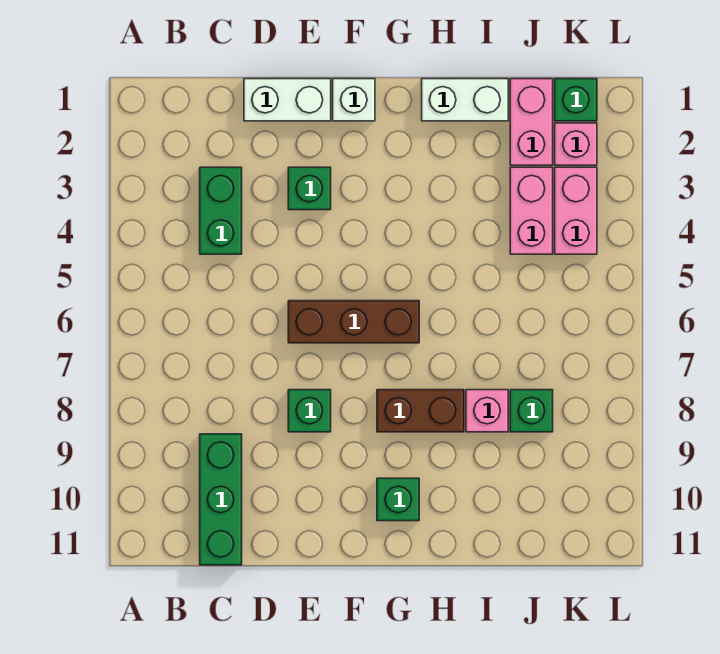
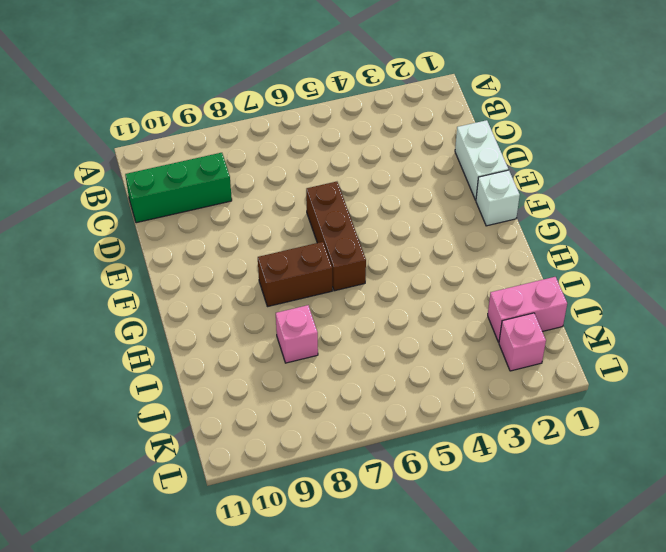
brown brick G7:G8 level 1 -> brown brick G8:H8 level 1
none -> green brick C3:C4 level 1
none -> green brick E3 level 1
none -> green brick E8 level 1

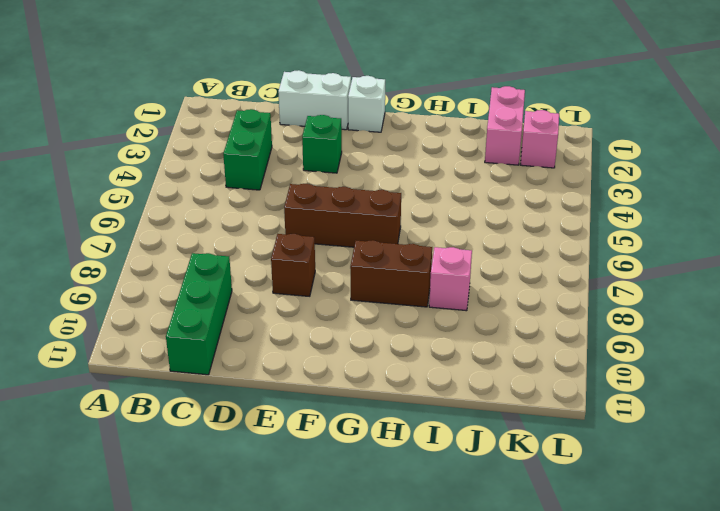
brown brick E8 level 1 -> green brick E8 level 1
none -> green brick G10 level 1
none -> white brick H1:I1 level 1
none -> pink brick J3:J4 level 1

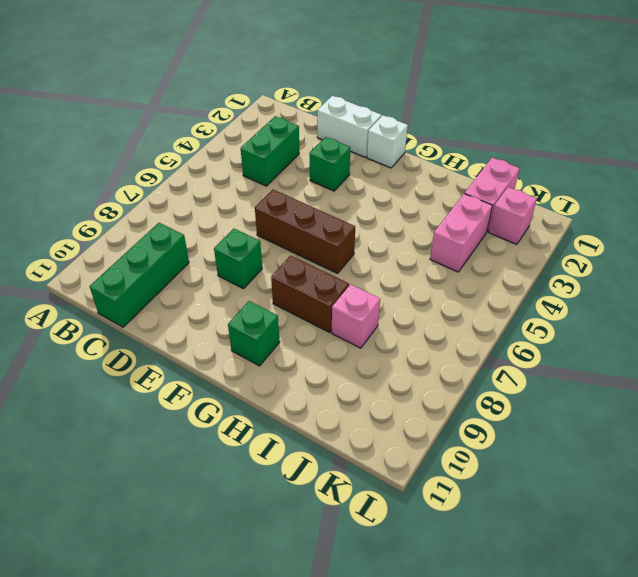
none -> white brick H1:I1 level 1
none -> green brick J8 level 1
none -> green brick K1 level 1

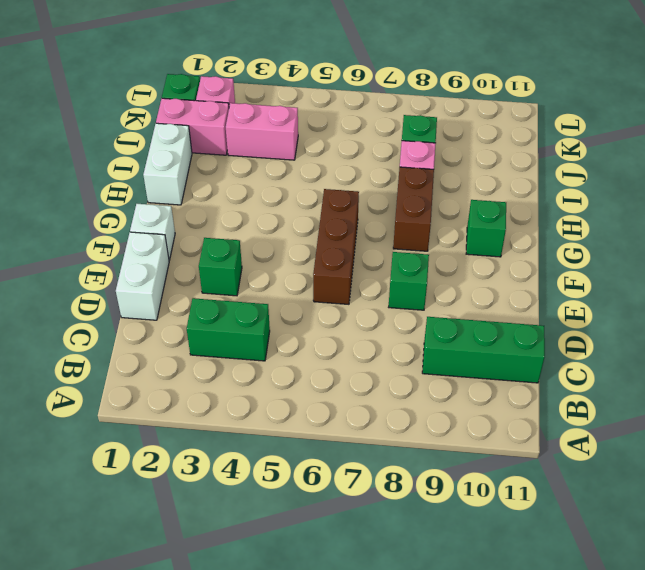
none -> pink brick K3:K4 level 1

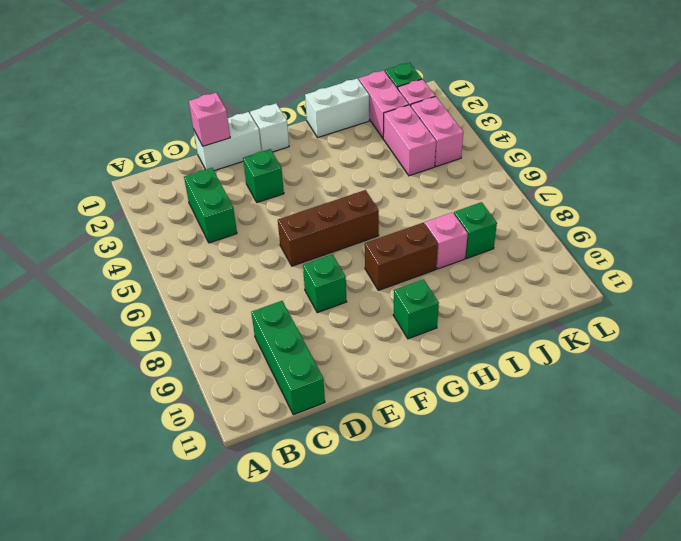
pink brick D1 level 2 -> none

